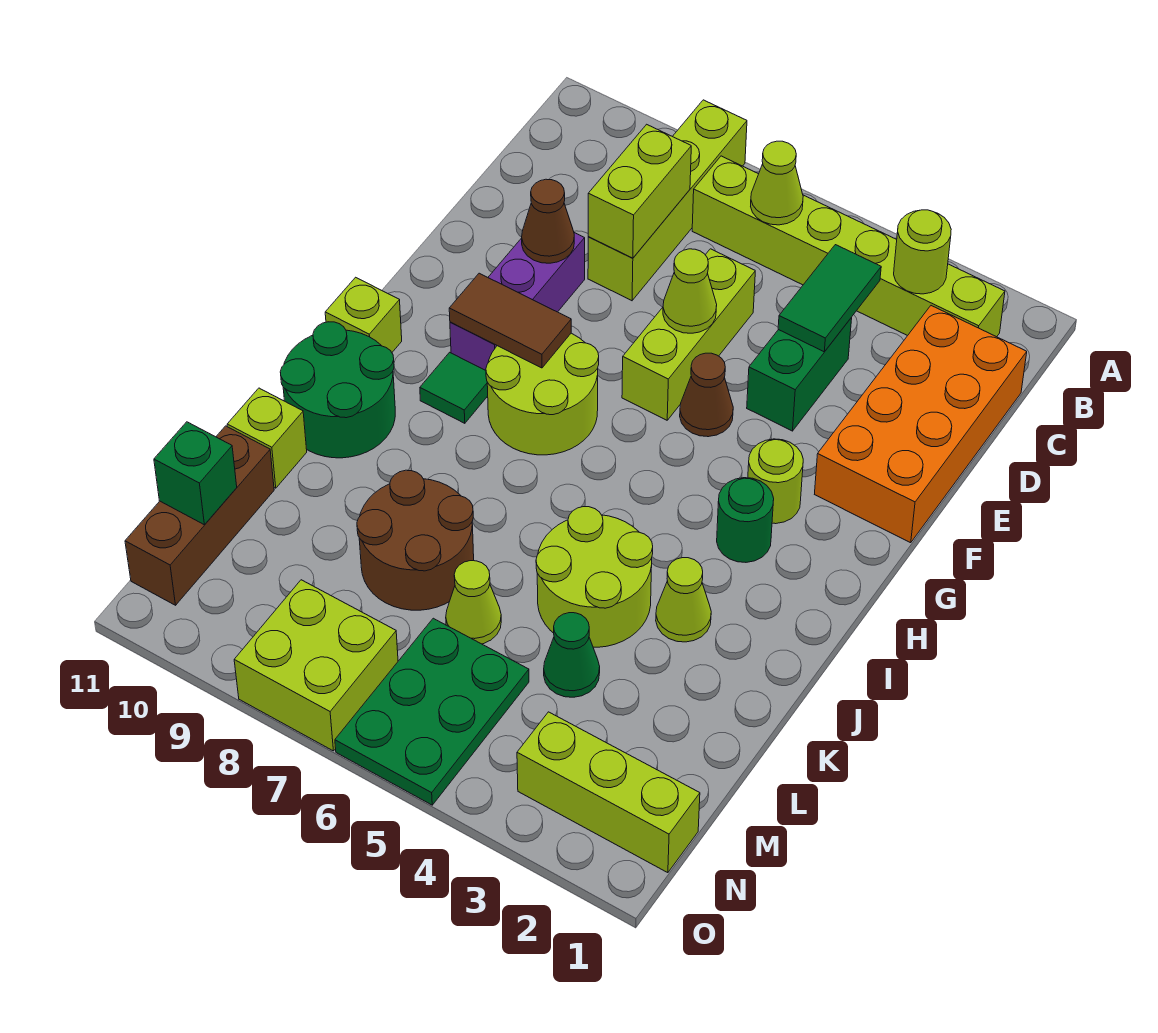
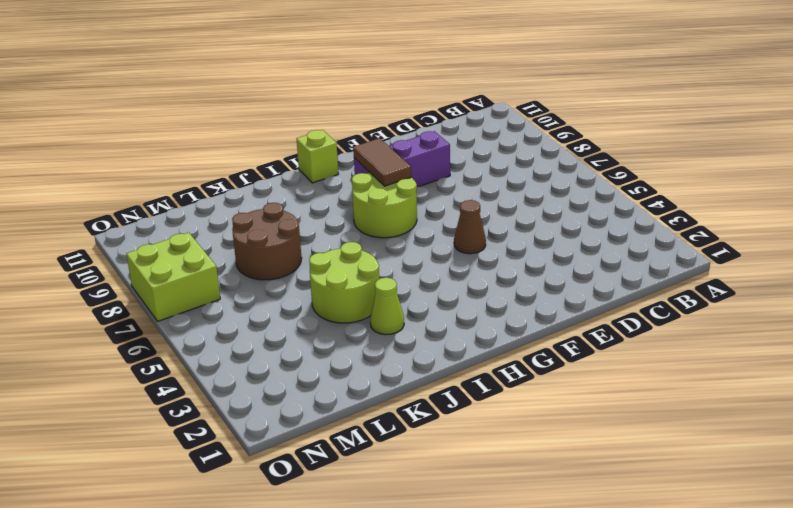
none -> lime brick A8:D8 level 1
none -> lime brick B2:B7 level 1
none -> orange brick C1:F2 level 1
none -> green brick D4:E4 level 1

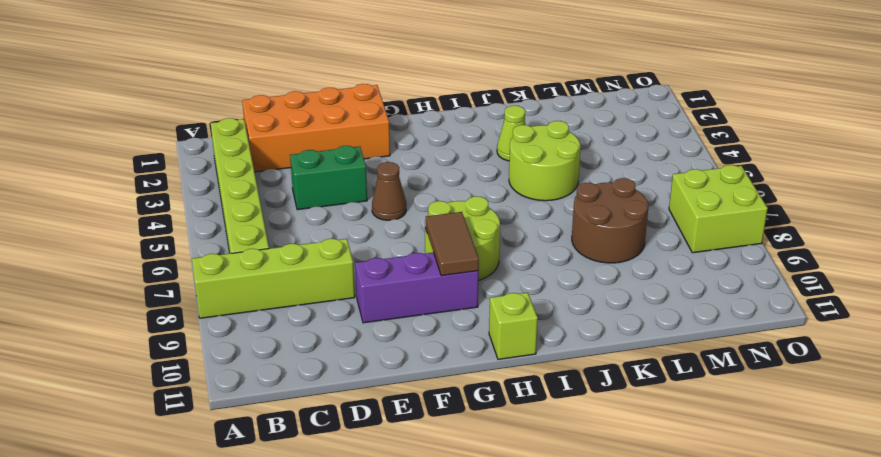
none -> lime brick D6:F6 level 1
none -> lime round brick G3 level 1
none -> green round brick H3 level 1
none -> green tile H9 level 1

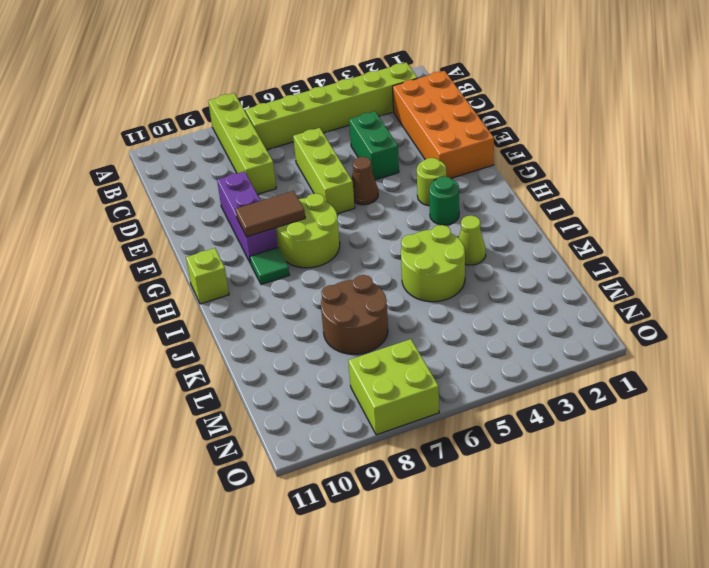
none -> green round brick I10:J11 level 1
none -> lime brick K11 level 1
none -> green cone L4 level 1
none -> lime cone L6 level 1

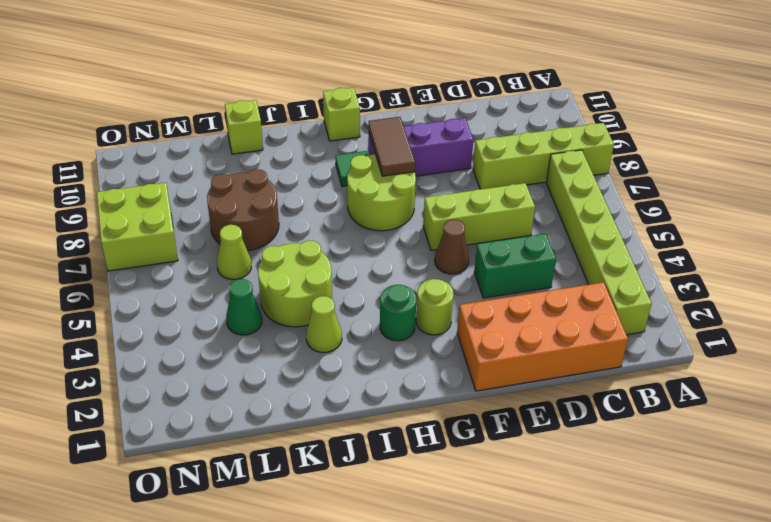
none -> green round brick I10:J11 level 1
none -> brown brick L11:N11 level 1
none -> green plate M5:O6 level 1
none -> lime brick N1:N3 level 1

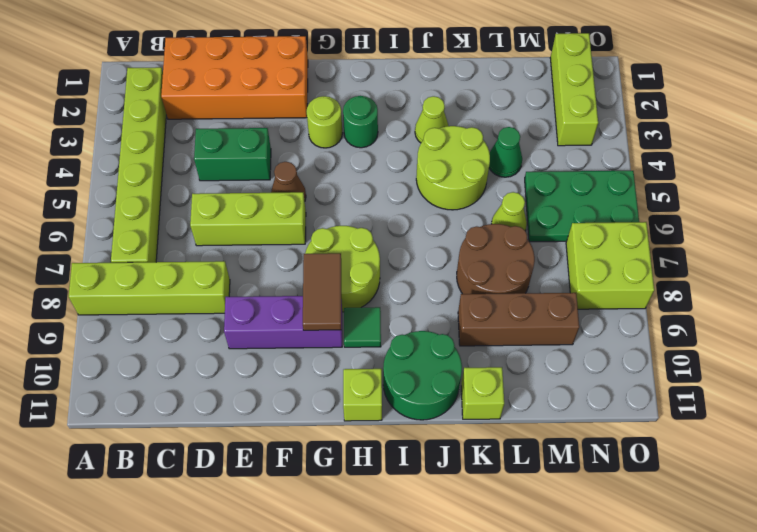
brown brick K9:M9 level 1 -> brown brick L11:N11 level 1
none -> lime round brick B3 level 2
none -> lime cone B6 level 2
none -> green tile C4:D4 level 2
none -> lime brick C8:D8 level 2

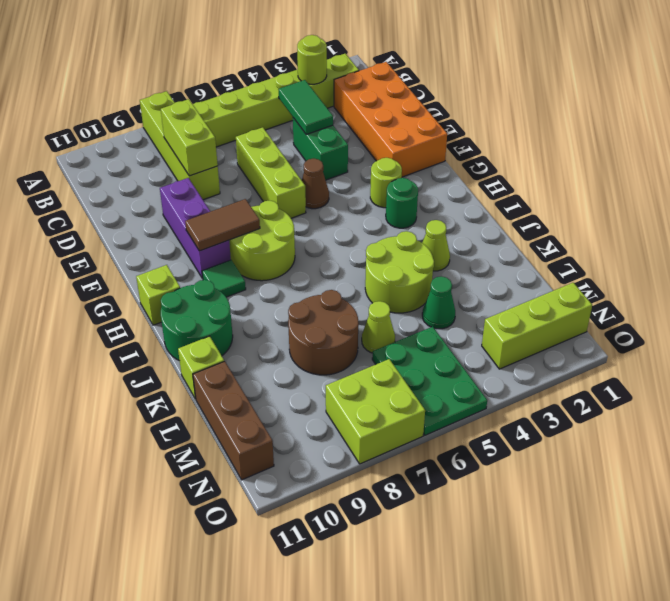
none -> lime cone B6 level 2
none -> lime cone E6 level 2
none -> brown cone E9 level 2
none -> green brick M11 level 2

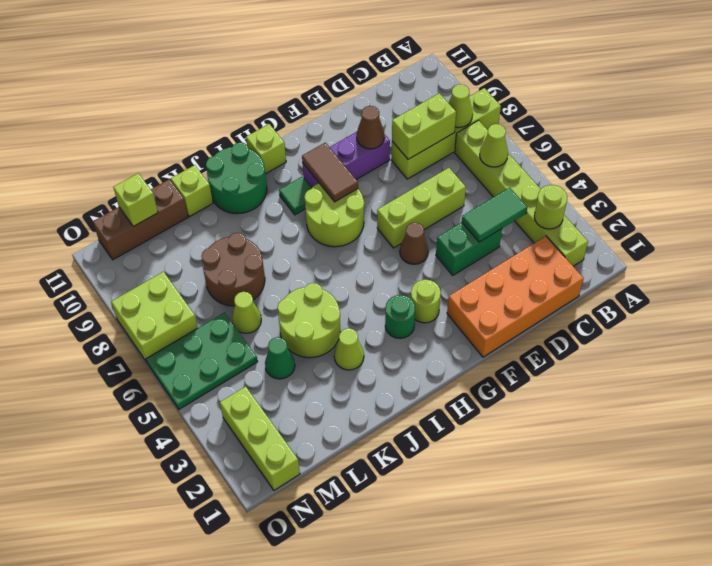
lime cone B8 level 2 -> lime cone E6 level 2
lime brick M11 level 2 -> green brick M11 level 2

